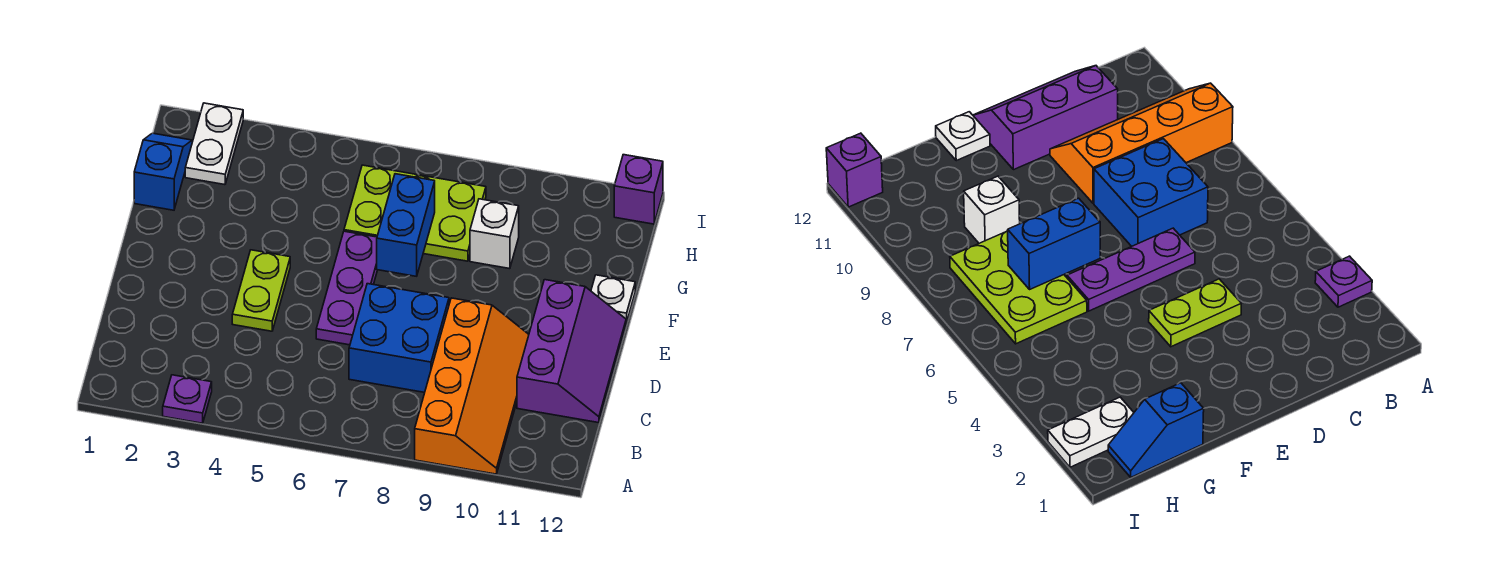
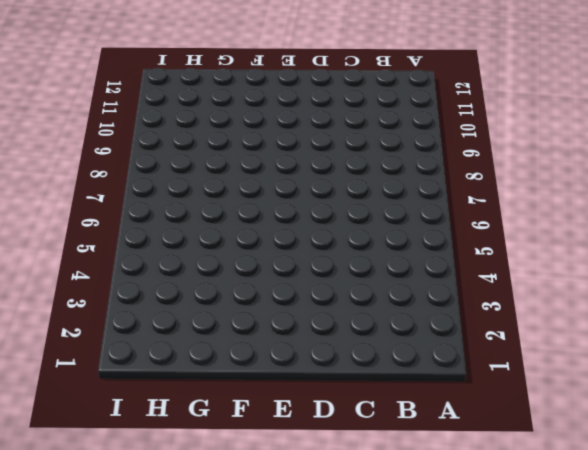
none -> purple plate A3 level 1
none -> orange slope A9:D10 level 1 top 9
none -> blue brick C7:D8 level 1

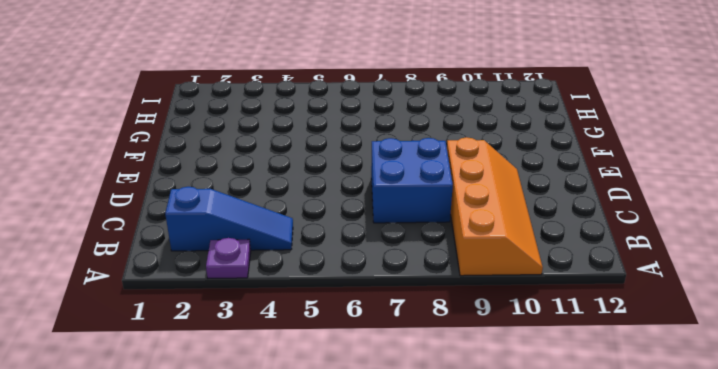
blue slope B2:B4 level 1 top 2 -> none
none -> purple slope C11:E12 level 1 top 11
none -> lime plate D4:E4 level 1
none -> purple plate D6:F6 level 1

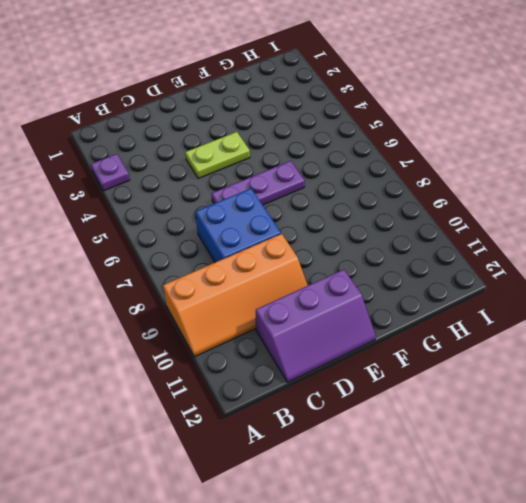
none -> white plate F12 level 1
none -> blue slope G1:H1 level 1 top G
none -> lime plate G6:H8 level 1

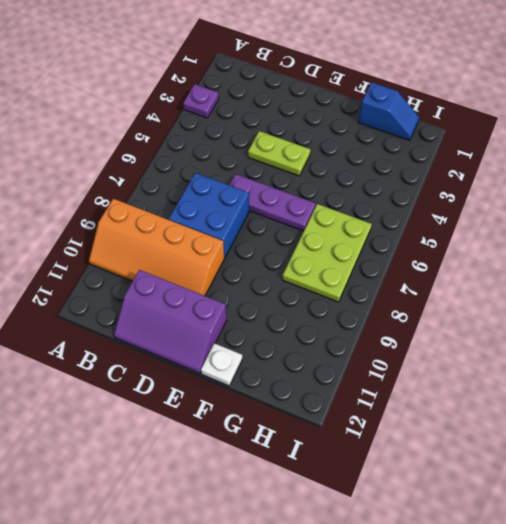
none -> white brick G9 level 1
none -> white plate H2:I2 level 1
none -> purple brick I12 level 1

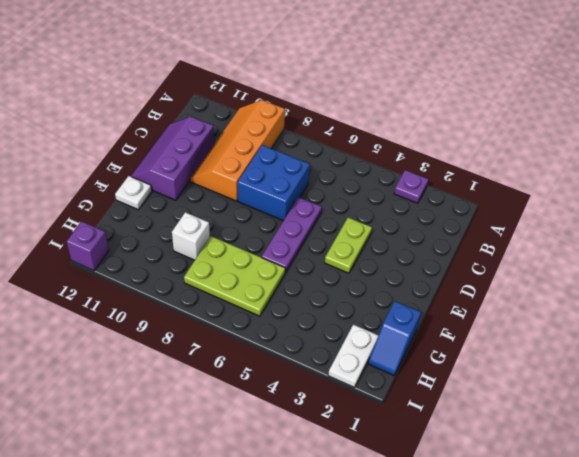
none -> blue brick F7:G7 level 2

